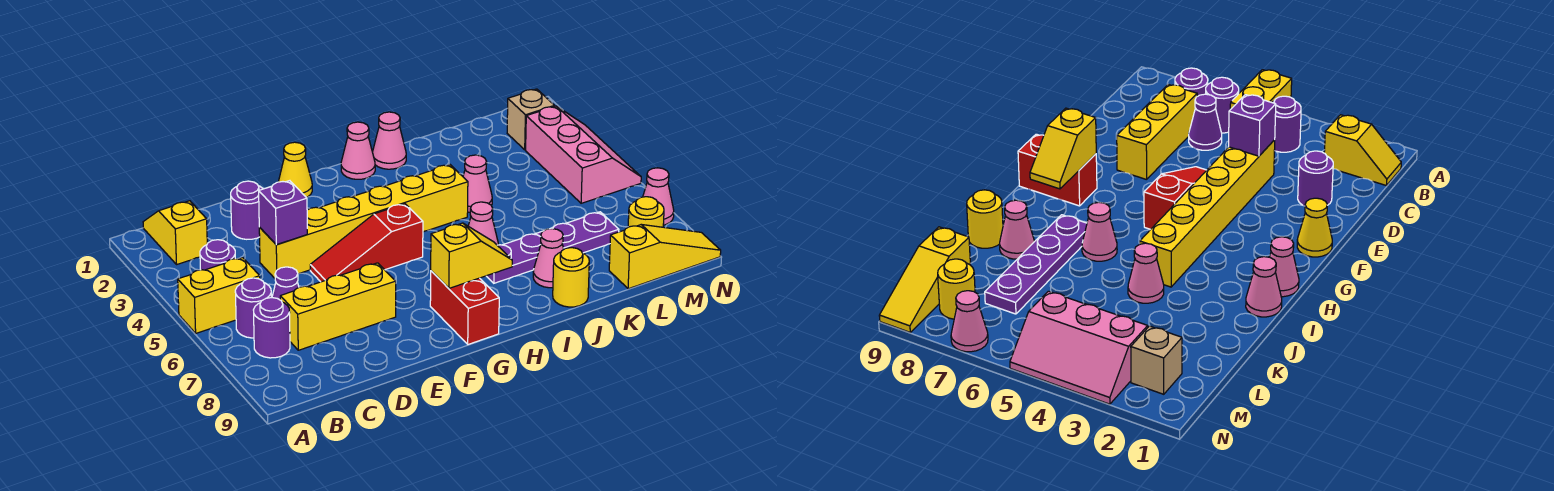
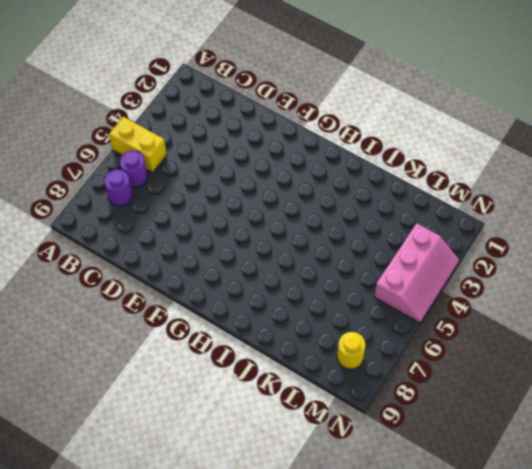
none -> yellow slope B1:B2 level 1 top 2
none -> purple round brick B4 level 1
none -> purple cone C6 level 1

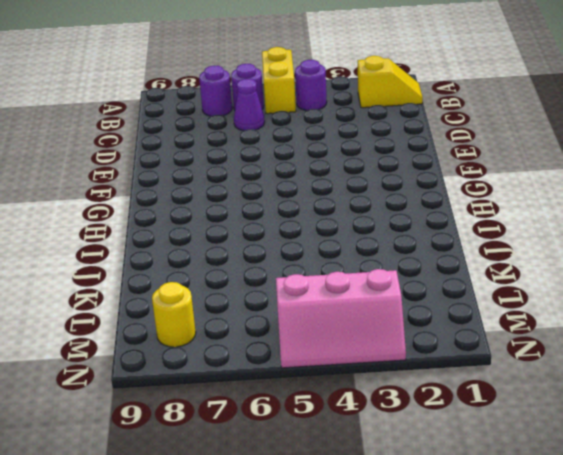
none -> yellow brick C7:E7 level 1
none -> purple round brick D2 level 1
none -> yellow brick D4:I4 level 1

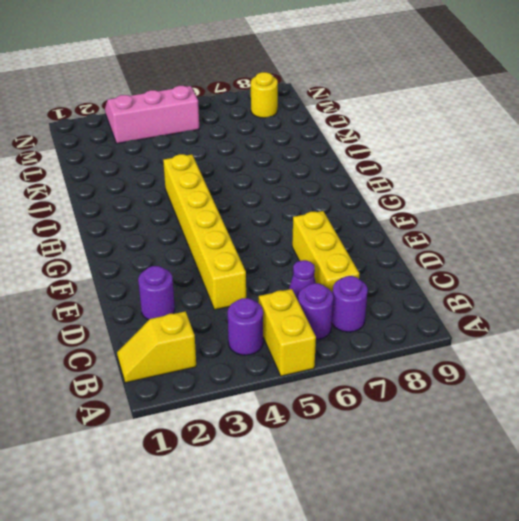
none -> red slope E5:G5 level 1 top G
none -> yellow cone F1 level 1
none -> red brick G8:G9 level 1

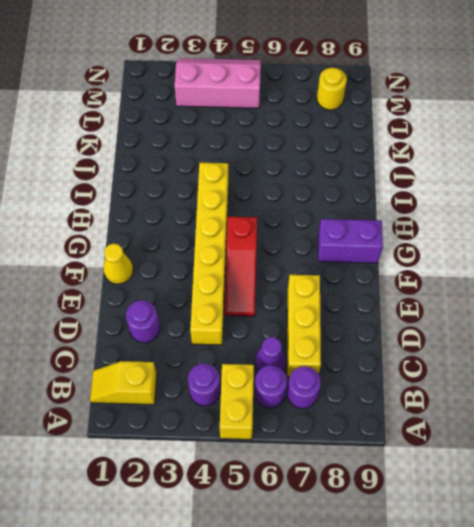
purple brick G8:G9 level 1 -> red brick G8:G9 level 1
none -> pink cone H1 level 1
none -> pink cone I1 level 1
none -> pink cone I6 level 1

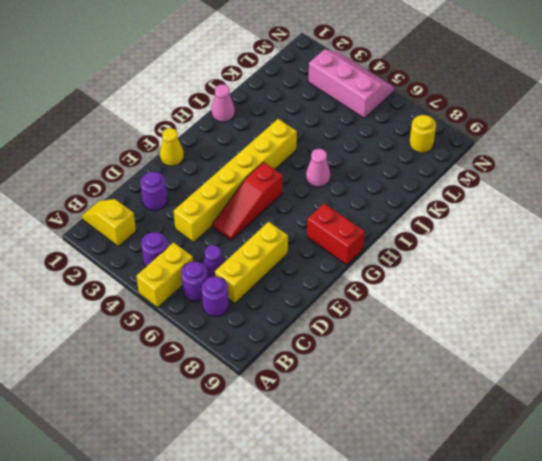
none -> pink cone H1 level 1
none -> purple plate I7:L7 level 1
none -> pink cone J4 level 1

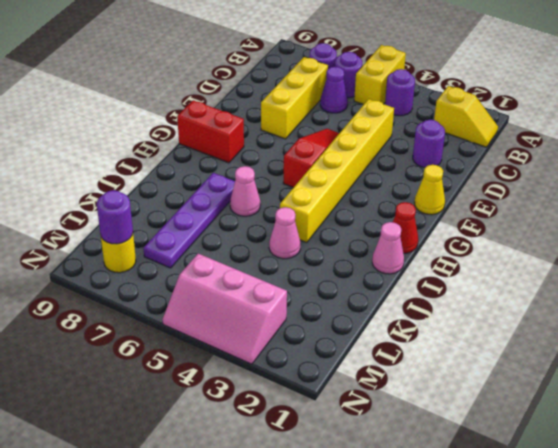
red cone H1 level 1 -> pink cone H1 level 1
purple round brick M8 level 2 -> none
none -> pink cone J8 level 1
none -> yellow round brick J9 level 1
none -> yellow slope L9:N9 level 1 top L

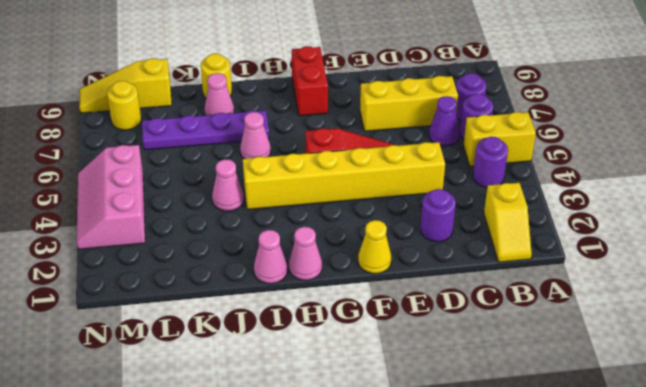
none -> tan brick M2 level 1
none -> pink cone N7 level 1
none -> purple brick D4 level 2

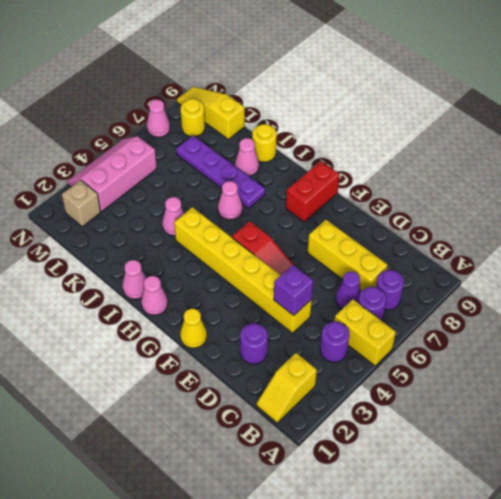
none -> yellow slope G8:H8 level 2 top G

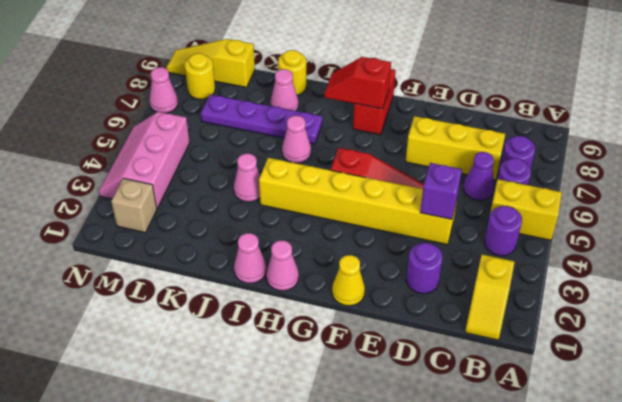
red slope G8:H8 level 2 top G -> yellow slope G8:H8 level 2 top G

